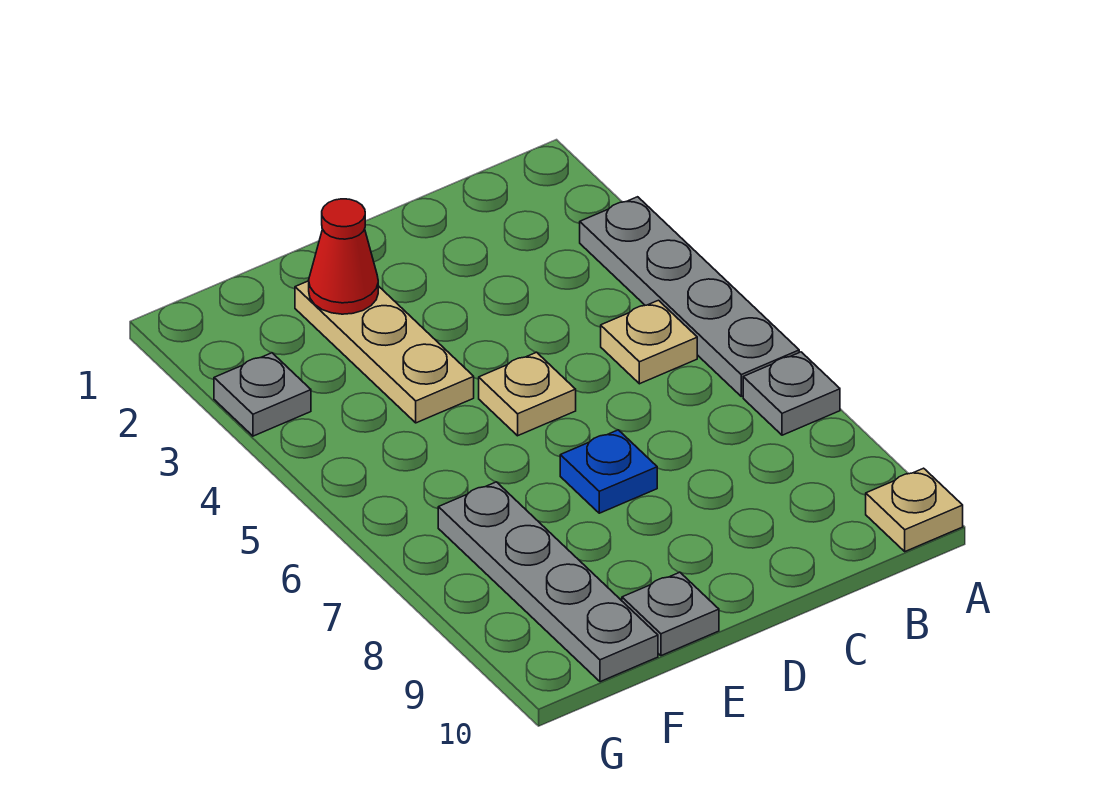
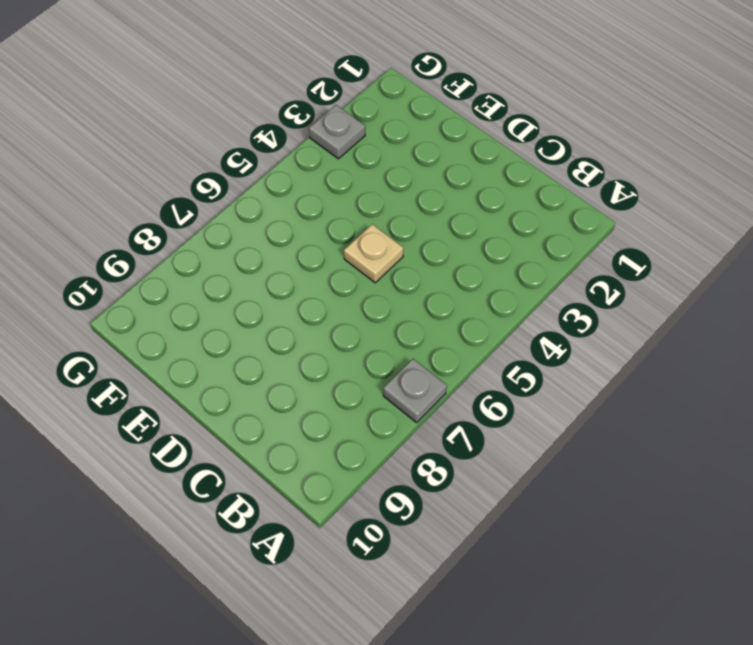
none -> grey plate A3:A6 level 1
none -> tan plate A10 level 1

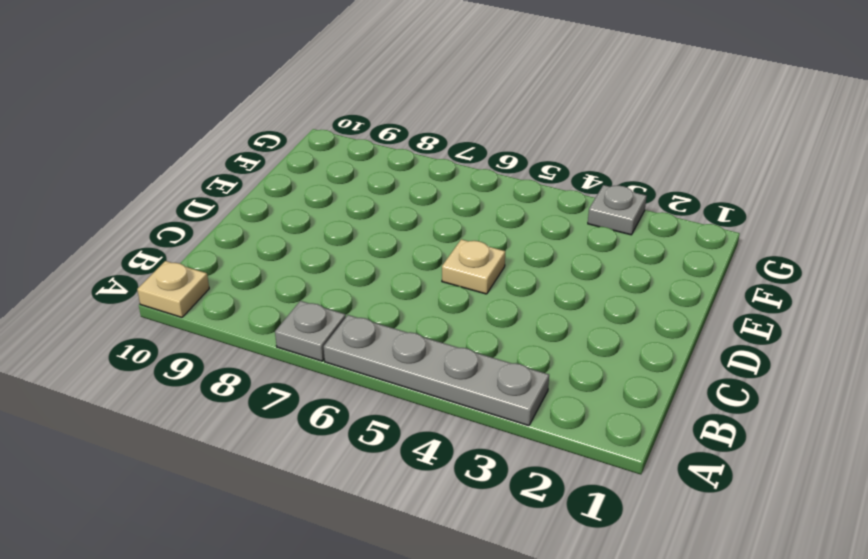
none -> tan plate B5 level 1
none -> blue plate D7 level 1

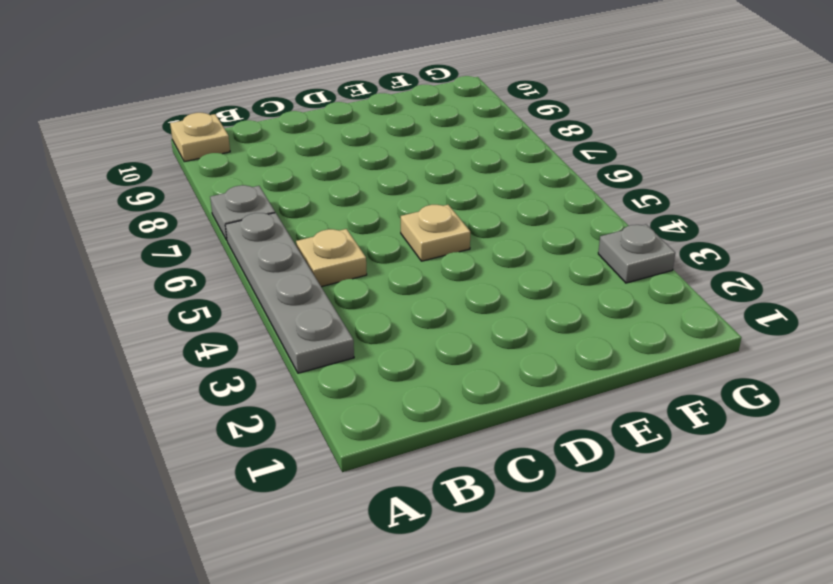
none -> blue plate D7 level 1
none -> tan plate E2:E4 level 1

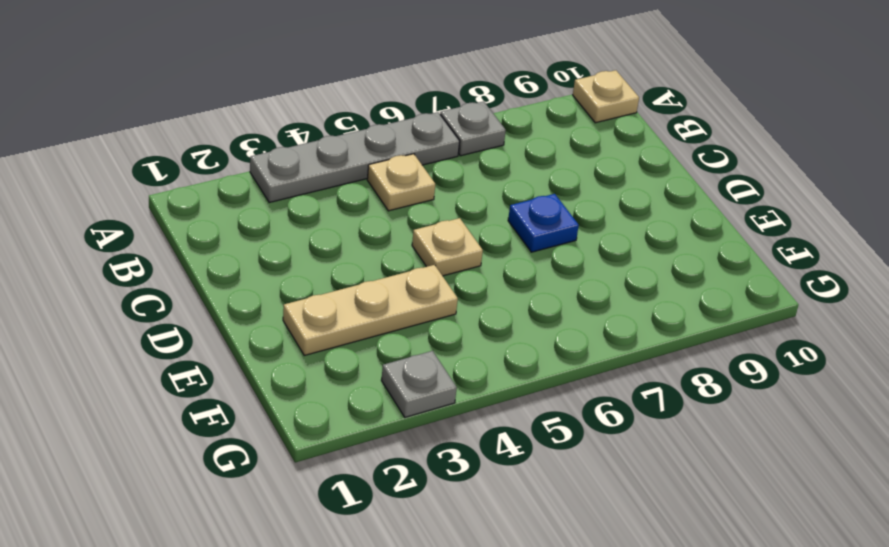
none -> grey plate E10 level 1
none -> grey plate F7:F10 level 1

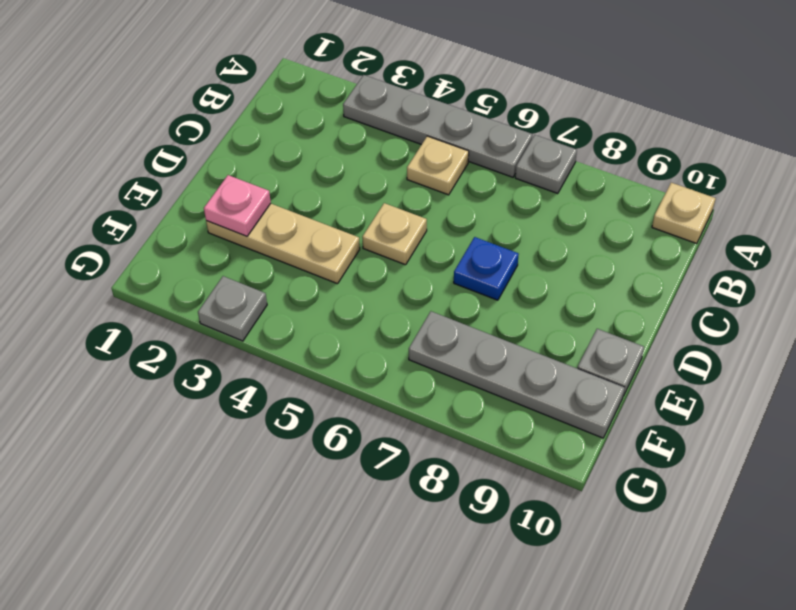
pink plate E2 level 2 -> red cone E2 level 2

